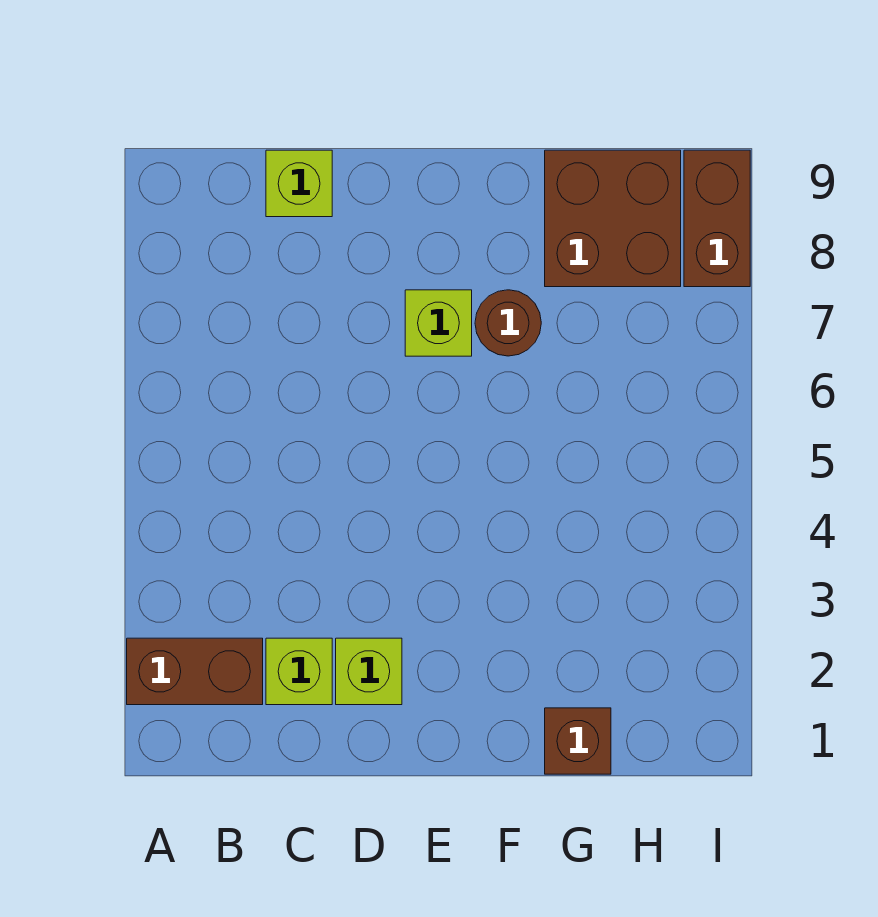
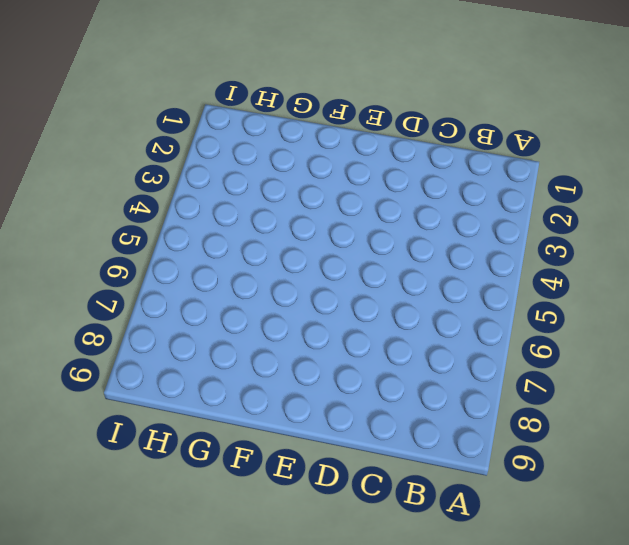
none -> brown brick A2:B2 level 1
none -> lime brick C2 level 1

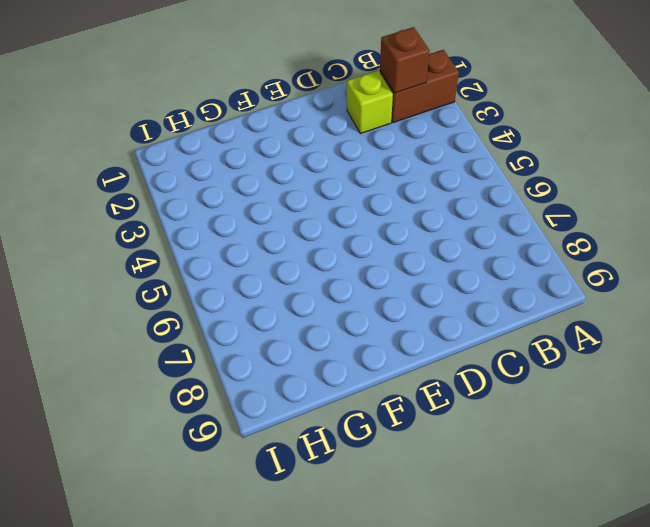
brown brick B2 level 2 -> brown brick G1 level 1
none -> lime brick C9 level 1
none -> lime brick D2 level 1

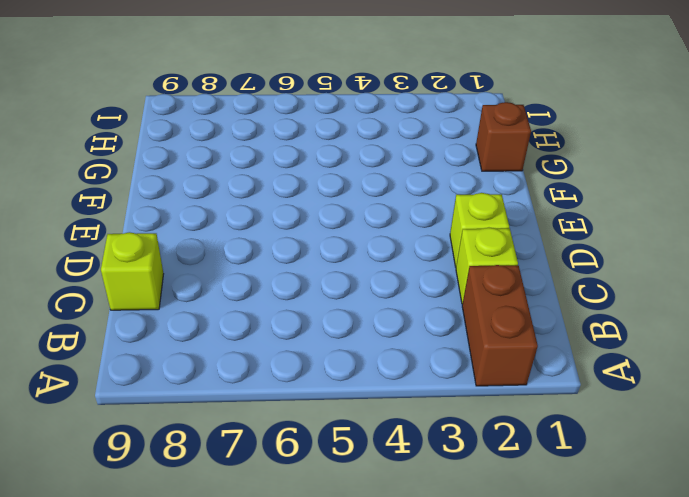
none -> lime brick E7 level 1
none -> brown round brick F7 level 1

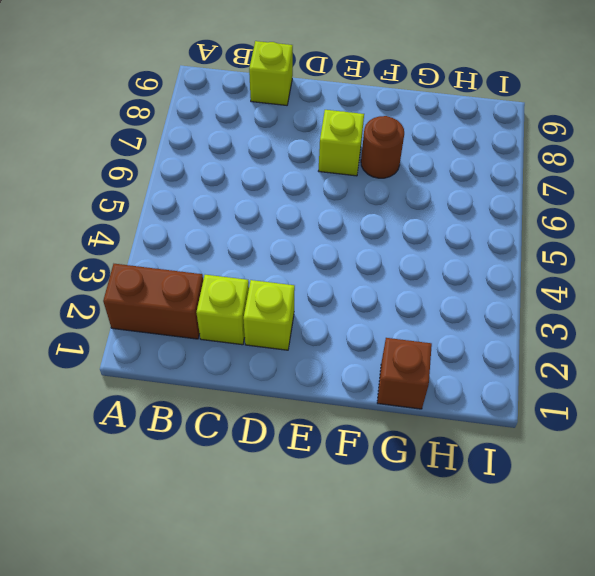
none -> brown brick G8:H9 level 1
none -> brown brick I8:I9 level 1

